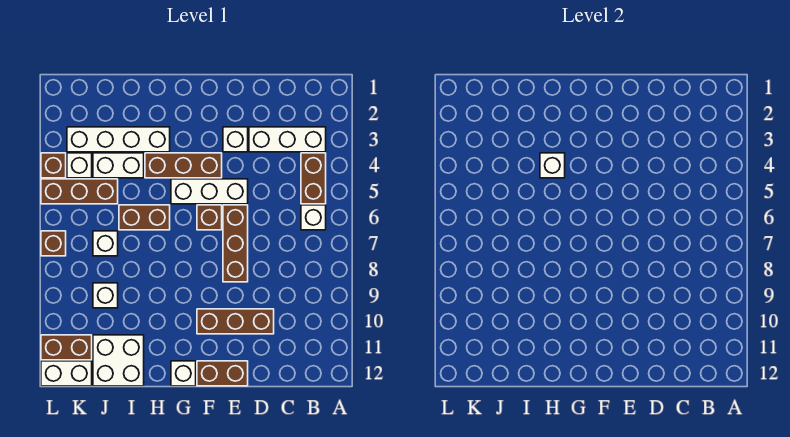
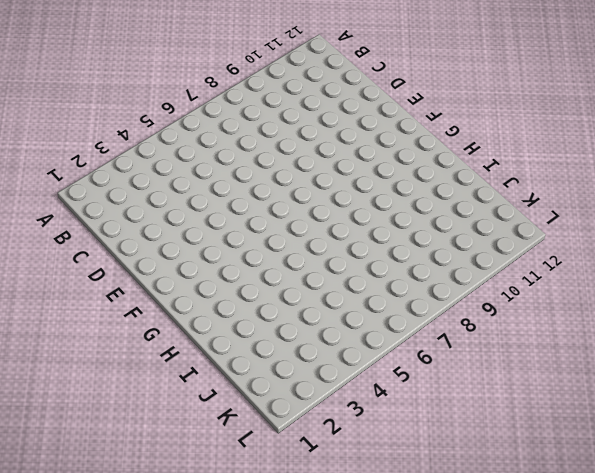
none -> white brick B3:D3 level 1
none -> brown brick B4:B5 level 1
none -> white brick B6 level 1

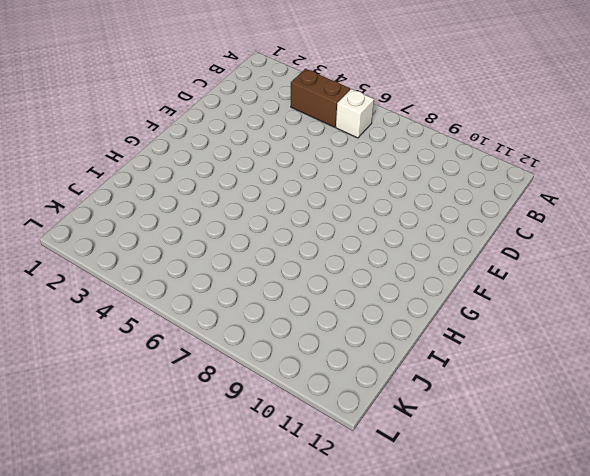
none -> white brick B3:D3 level 1
none -> brown brick D10:F10 level 1
none -> white brick E3 level 1

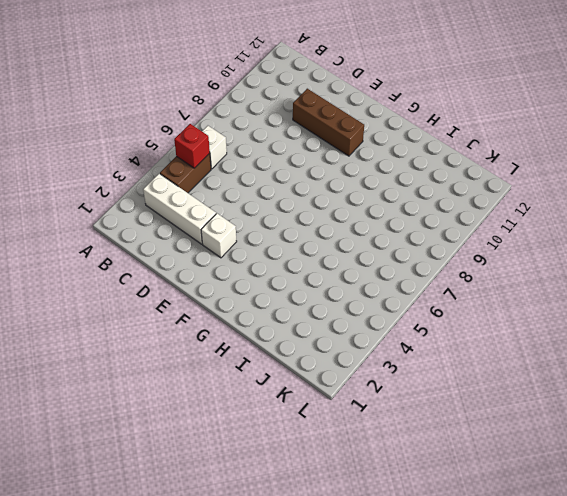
red brick B5 level 2 -> none
none -> white brick E5:G5 level 1
none -> brown brick E6:E8 level 1
none -> brown brick E12:F12 level 1

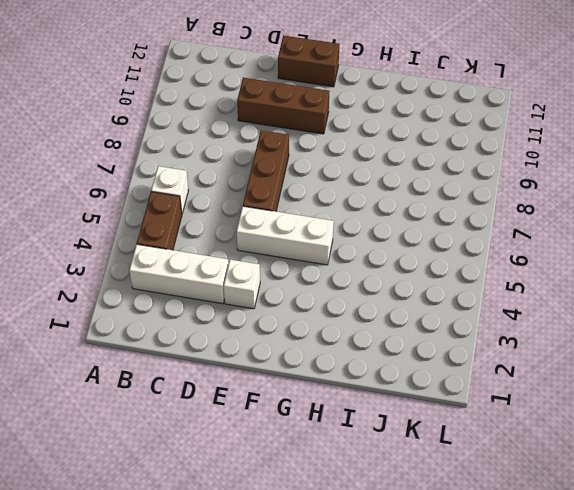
none -> brown brick F4:H4 level 1
none -> brown brick F6 level 1
none -> white brick G12 level 1

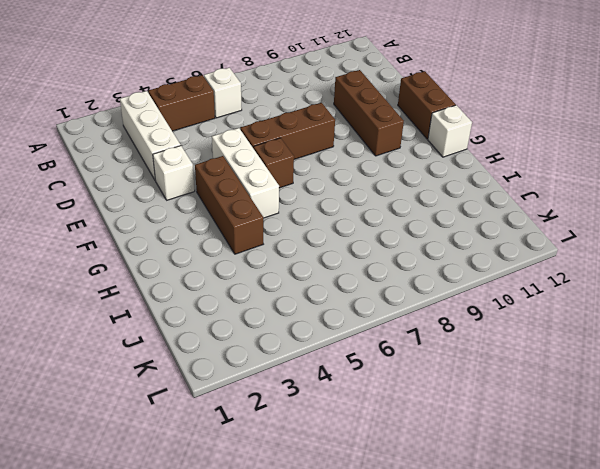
none -> white brick H3:K3 level 1
none -> brown brick H6:I6 level 1
none -> white brick I4:J4 level 1

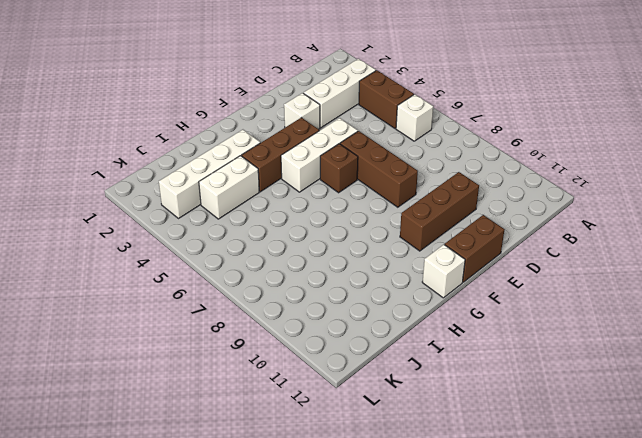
none -> brown brick H6:I6 level 1
none -> white brick I11:J12 level 1
none -> brown brick J5:L5 level 1

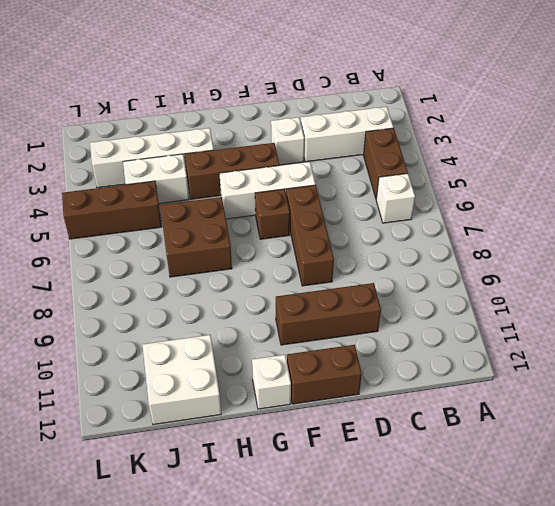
brown brick H6:I7 level 1 -> brown brick H6:I6 level 1
none -> white brick J7 level 1
none -> white brick J9 level 1
none -> white brick K4 level 1

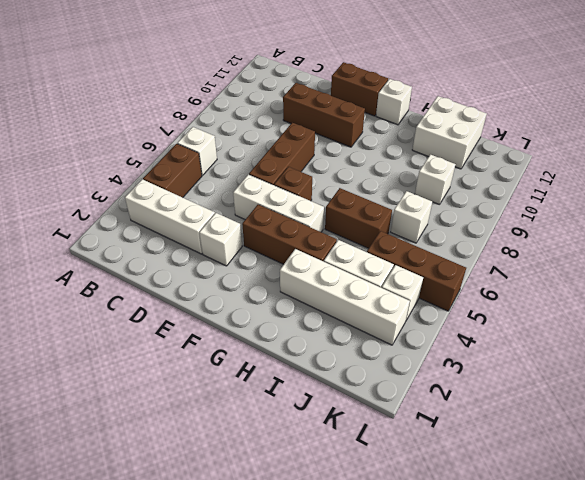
none -> brown brick K11:L11 level 1
none -> white brick K12:L12 level 1
none -> brown brick L4 level 1

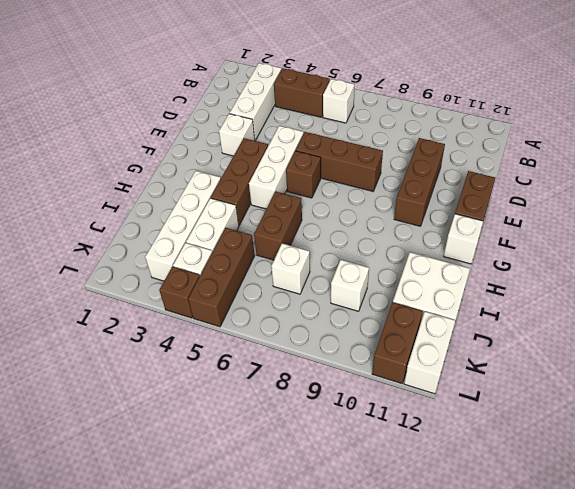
none -> brown brick L7 level 1
none -> white brick H4 level 2

